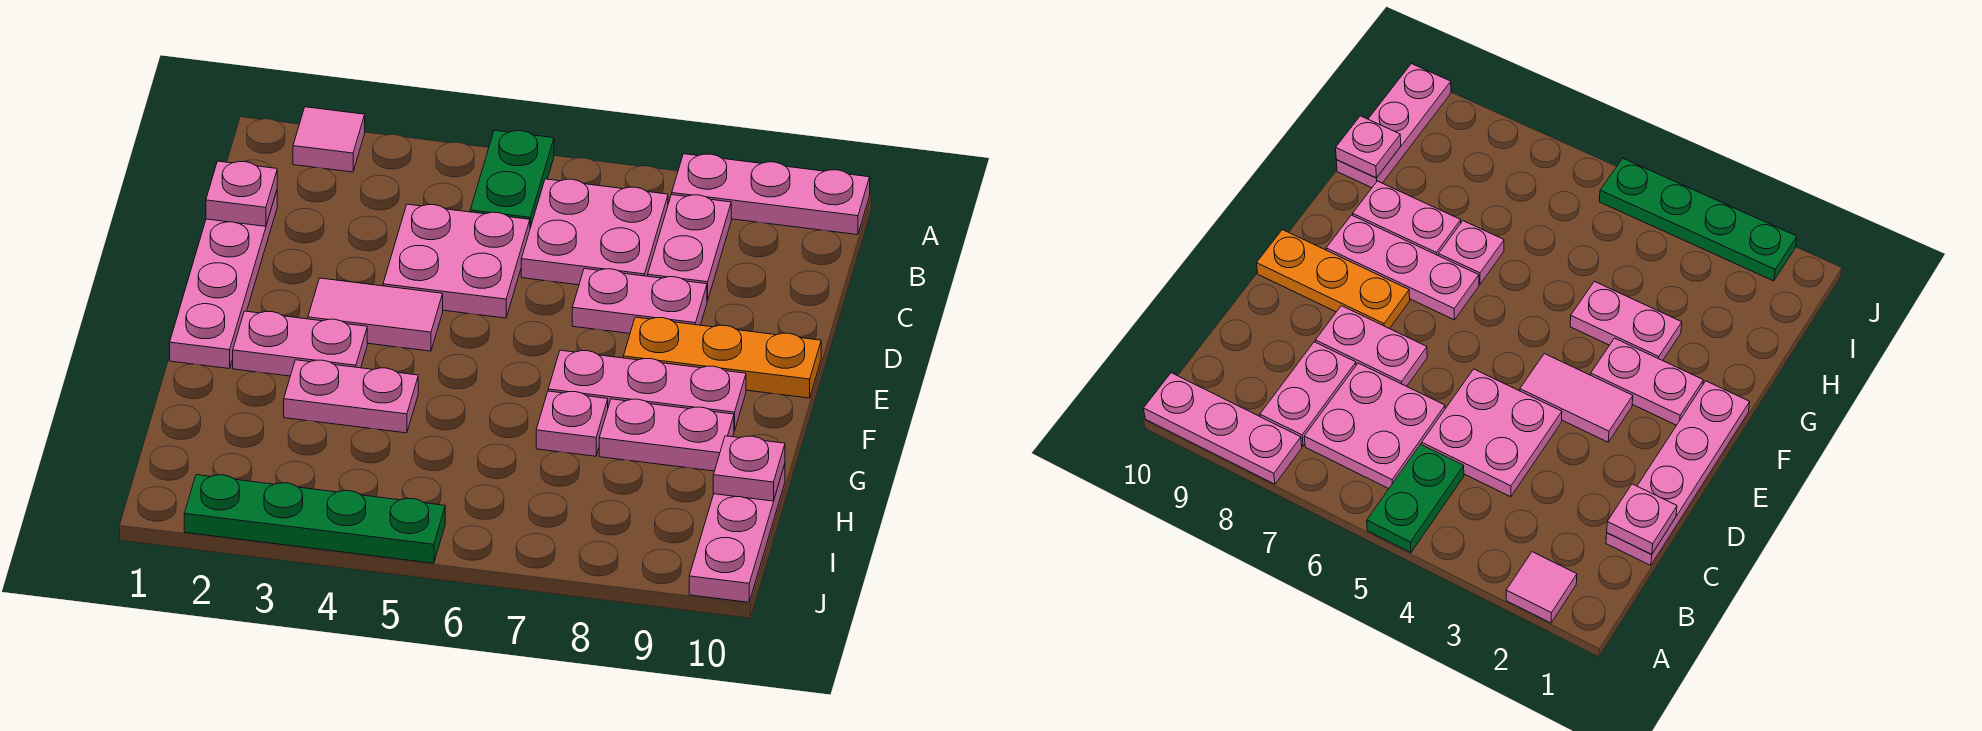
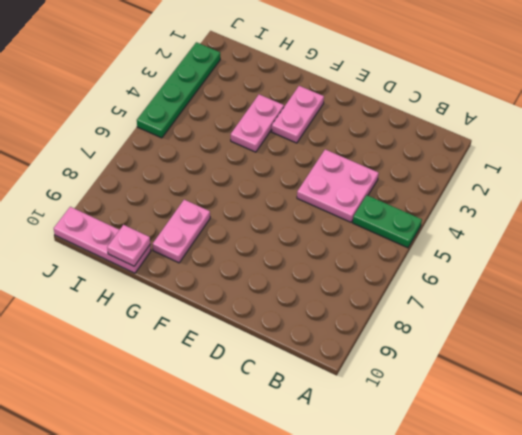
none -> pink tile A2 level 1
none -> pink plate A8:A10 level 1
none -> pink plate B6:C7 level 1

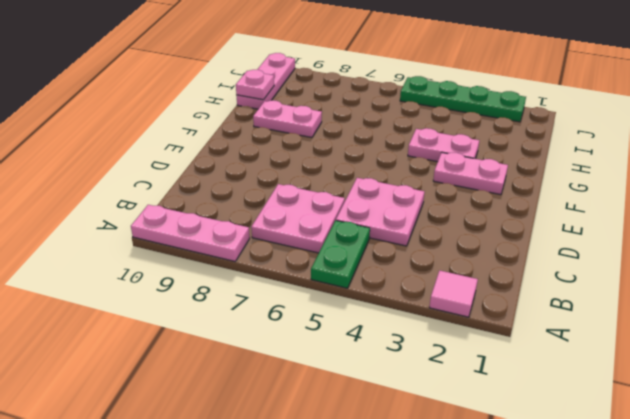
none -> pink plate B8:C8 level 1
none -> pink plate C1:F1 level 1
none -> pink plate D7:D8 level 1

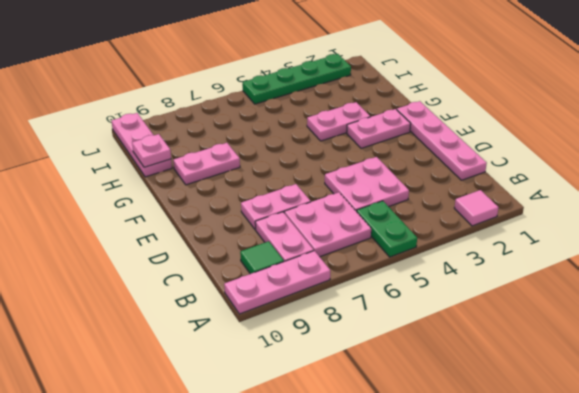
green tile B9 level 1 -> none
none -> pink tile E3:E4 level 1
none -> orange plate E8:E10 level 1
none -> pink plate F7:F9 level 1

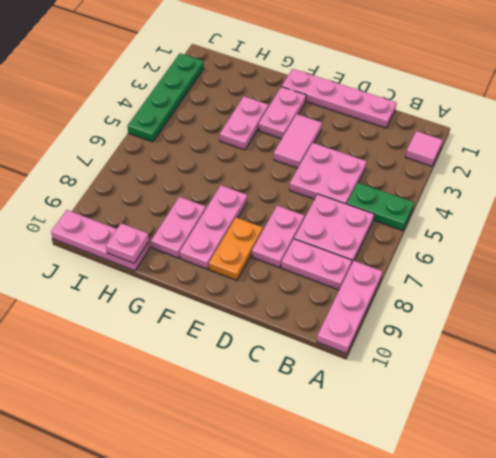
orange plate E8:E9 level 1 -> orange plate E8:E10 level 1
none -> pink plate G7 level 1
none -> pink plate C1 level 2

